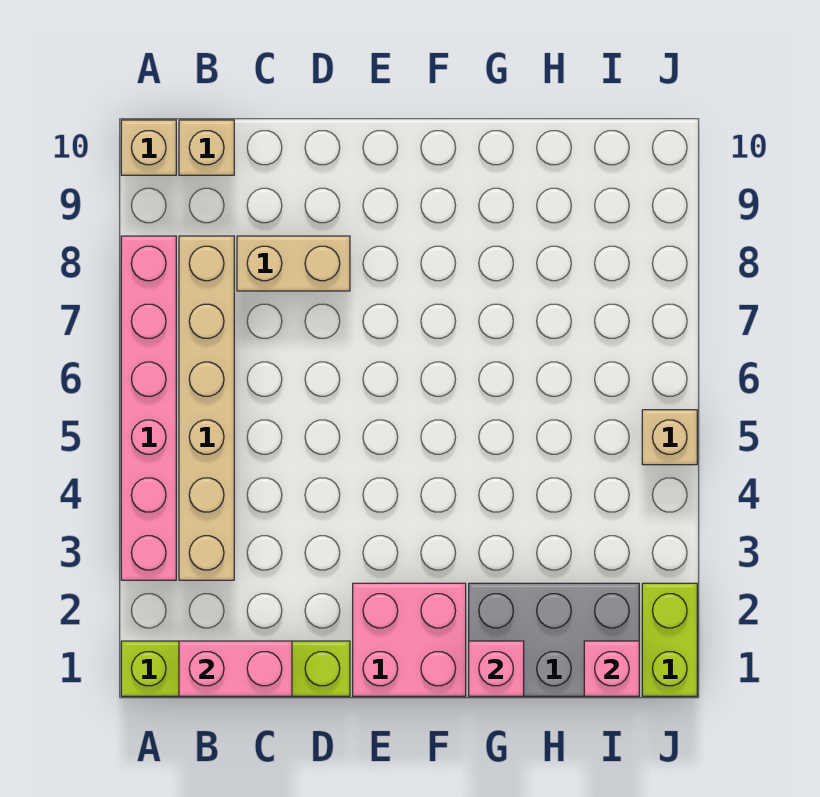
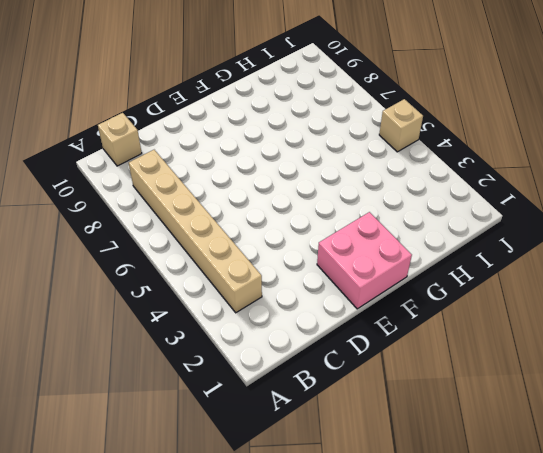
none -> lime brick A1:D1 level 1
none -> pink brick A3:A8 level 1
none -> tan brick A10 level 1

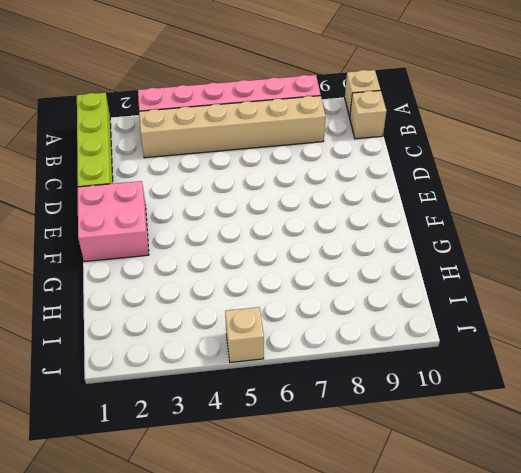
none -> tan brick C8:D8 level 1
none -> grey brick G1:I2 level 1
none -> lime brick J1:J2 level 1

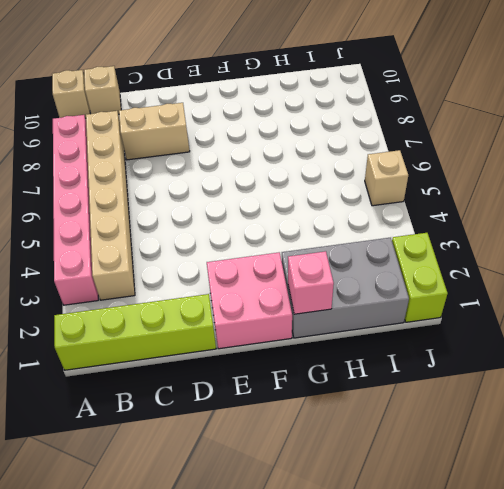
none -> pink brick B1:C1 level 2
none -> pink brick I1 level 2

